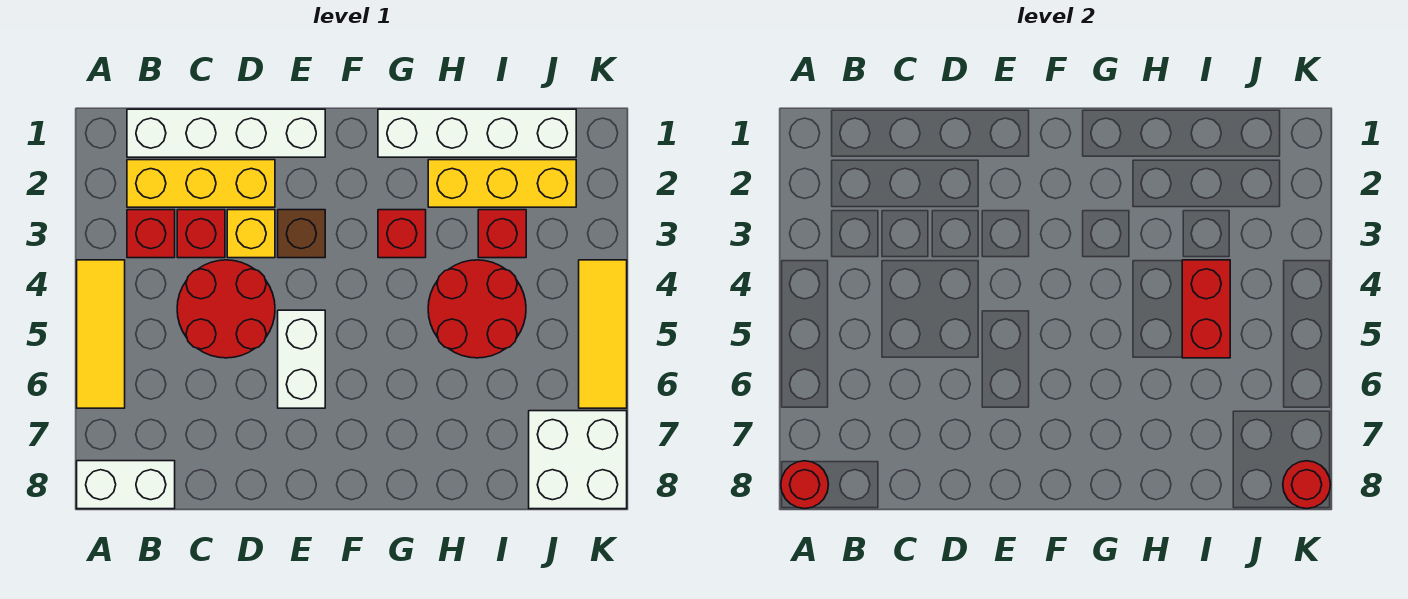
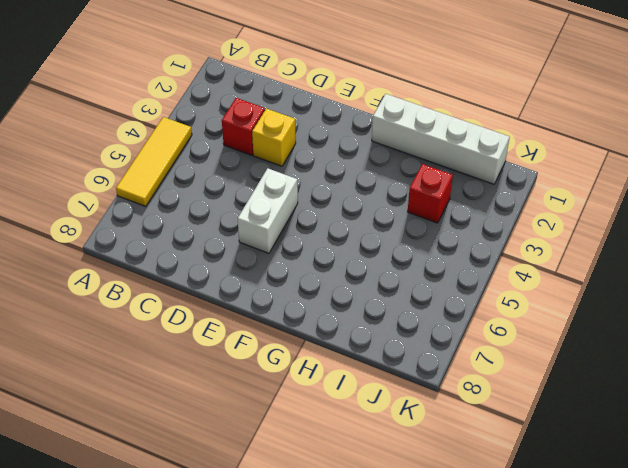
none -> white brick A8:B8 level 1
none -> white brick B1:E1 level 1
none -> yellow brick B2:D2 level 1

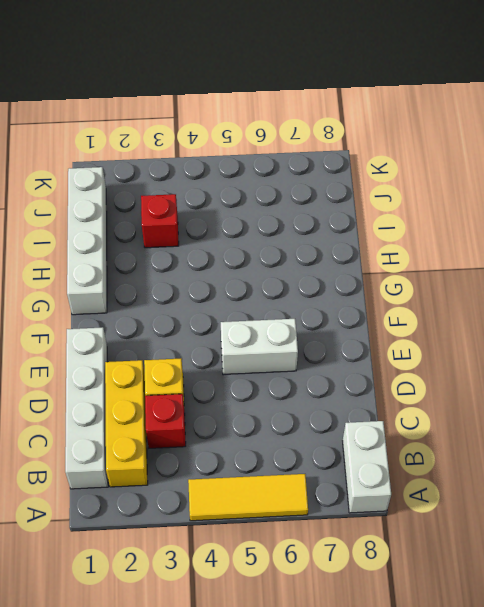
none -> red brick B3 level 1
none -> red round brick C4:D5 level 1
none -> brown brick E3 level 1

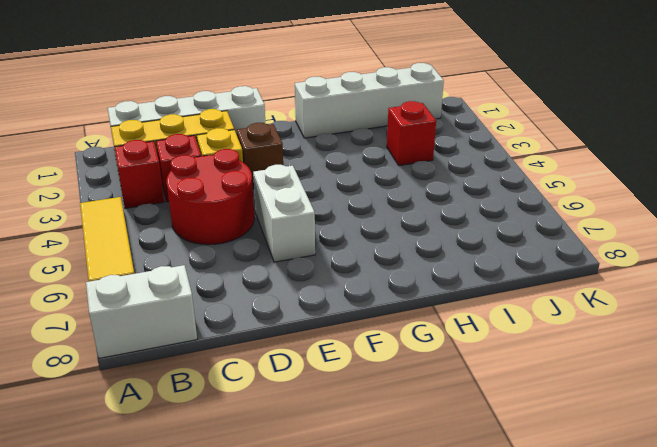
none -> red brick G3 level 1
none -> yellow brick H2:J2 level 1
none -> red round brick H4:I5 level 1

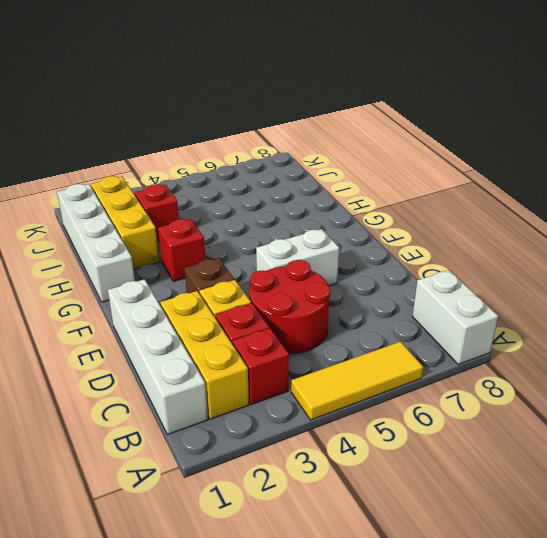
none -> red round brick H4:I5 level 1
none -> white brick J7:K8 level 1
none -> yellow tile K4:K6 level 1

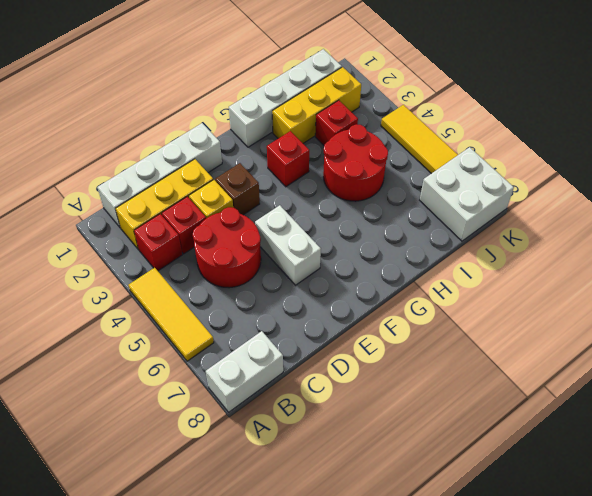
none -> red round brick A8 level 2
none -> red brick I4:I5 level 2
none -> red round brick K8 level 2

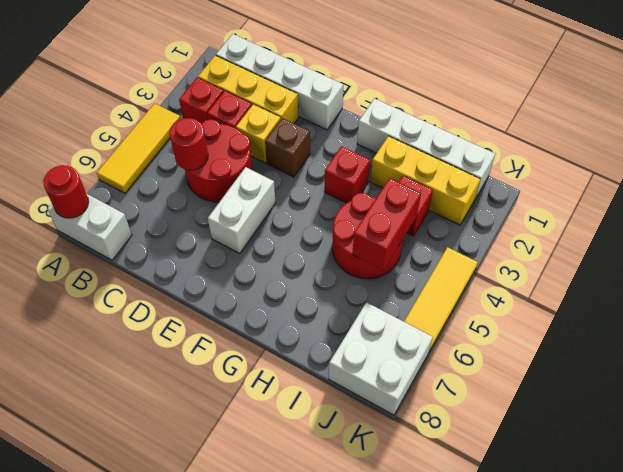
red round brick C5 level 2 -> red round brick K8 level 2

